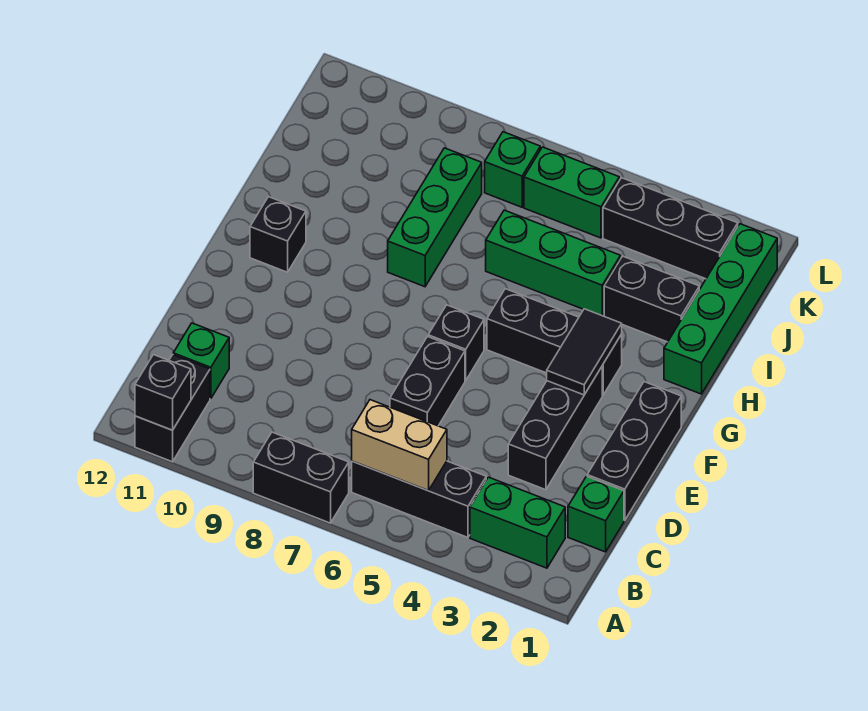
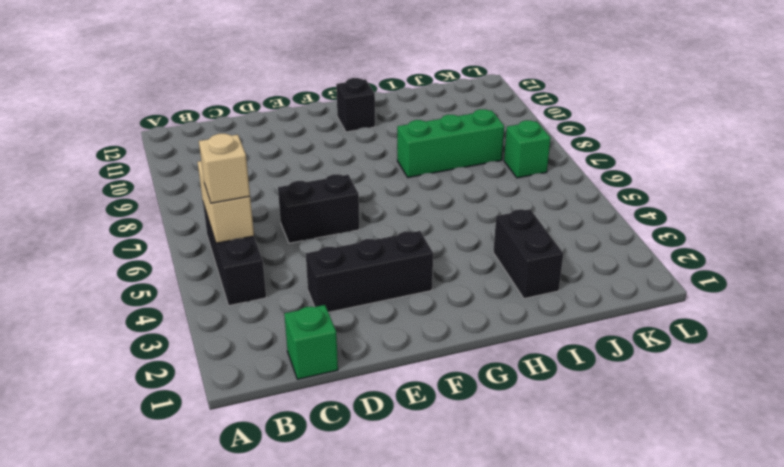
tan brick B5 level 3 -> none
none -> black brick A7:A8 level 1
none -> black brick A11:B11 level 1
none -> green brick B2:B3 level 1

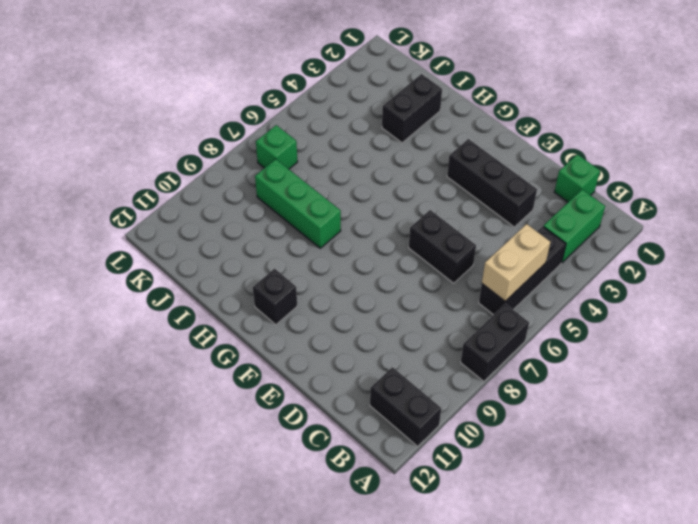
none -> green brick C11 level 1
none -> black brick D1:F1 level 1
none -> black brick F6 level 1

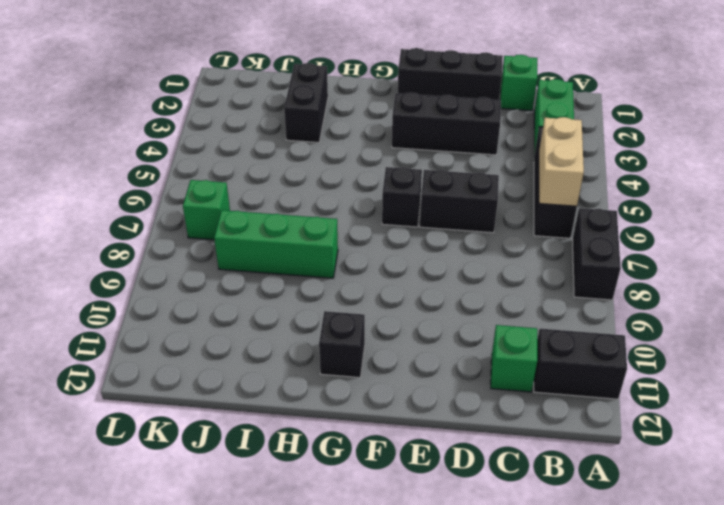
none -> black brick G3:G5 level 1
none -> green brick H1:K1 level 1
none -> green brick I4:I6 level 1

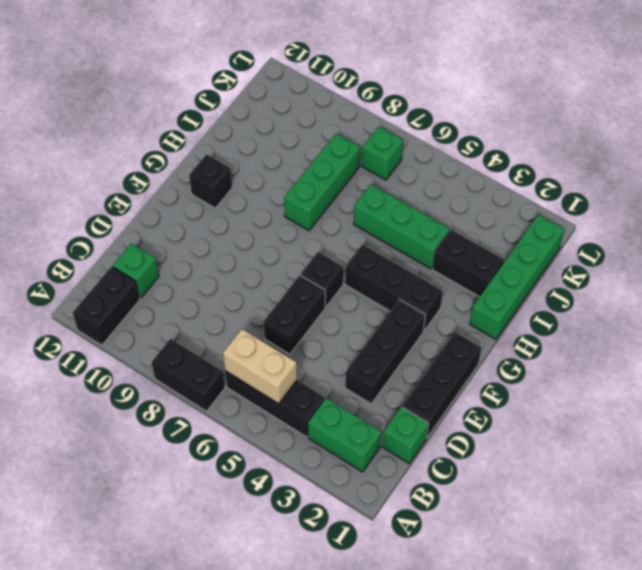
none -> black brick K2:K4 level 1
none -> green brick K5:K6 level 1
none -> black brick A11 level 2

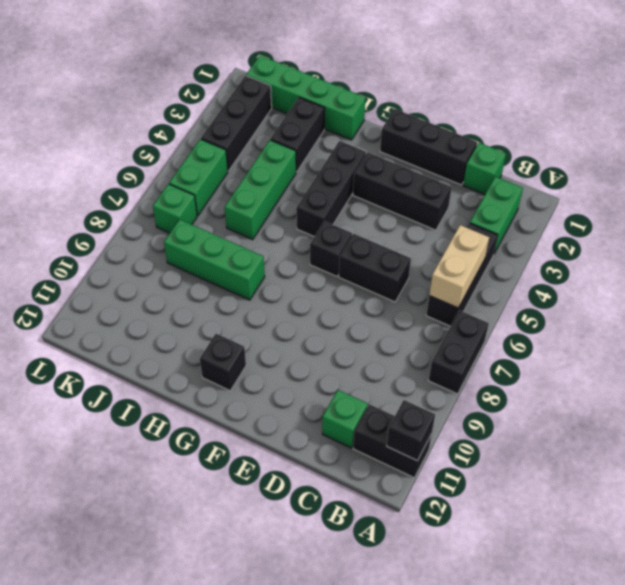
none -> black tile F3:G3 level 2

